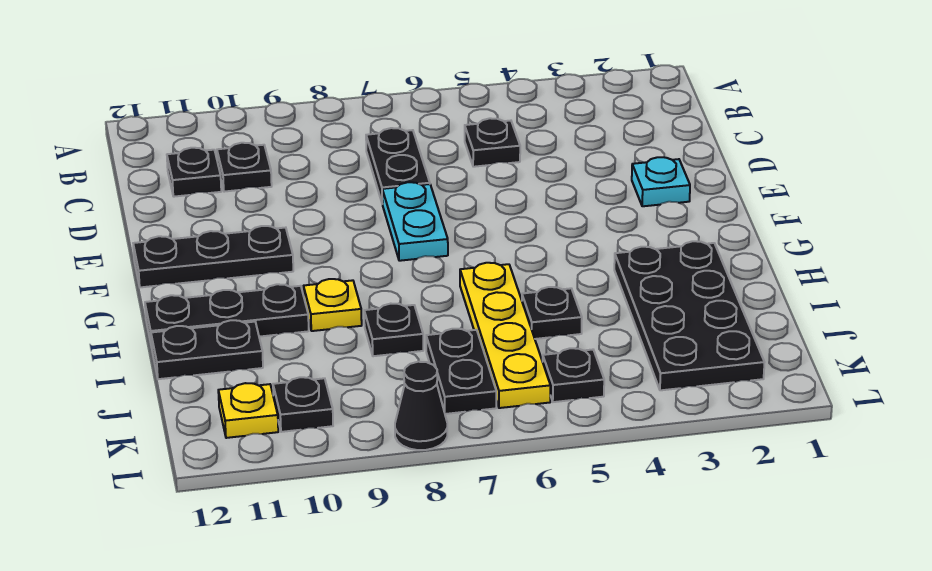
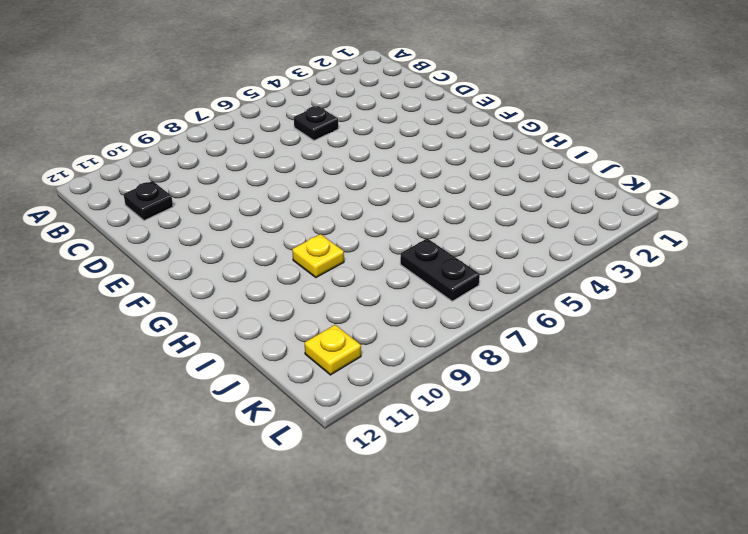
none -> black plate C7:D7 level 1
none -> black plate C10 level 1
none -> cyan plate E2 level 1

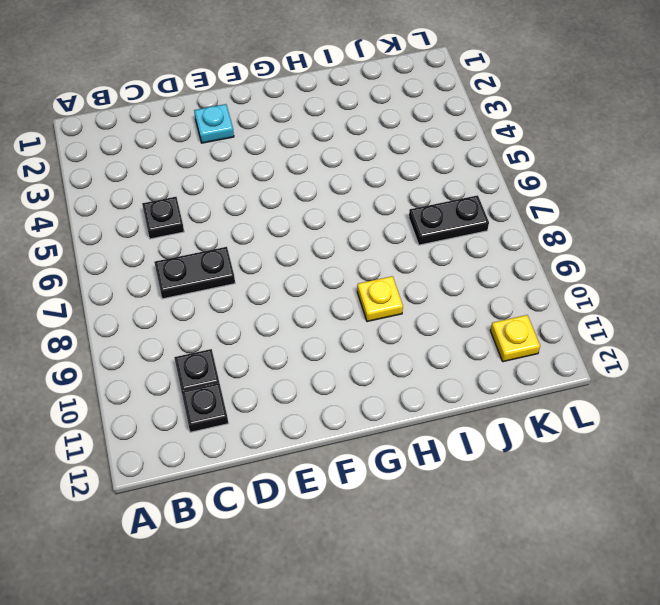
none -> cyan plate E7:F7 level 1
none -> black plate F10:F12 level 1
none -> black plate H2:K3 level 1

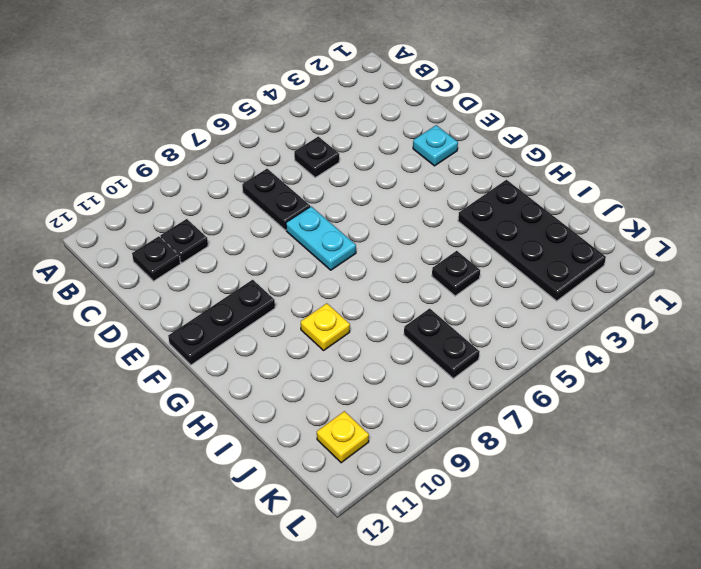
none -> yellow plate H6:K6 level 1
none -> black plate H10:H12 level 1
none -> black plate I8 level 1

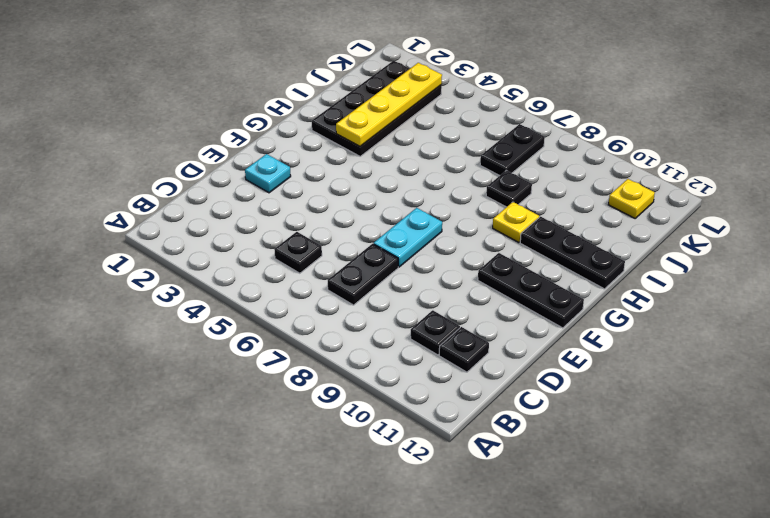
yellow plate H3:K3 level 2 -> yellow plate H6:K6 level 1
none -> black plate I5 level 1
none -> black plate I11:I12 level 1
none -> black plate K5 level 1

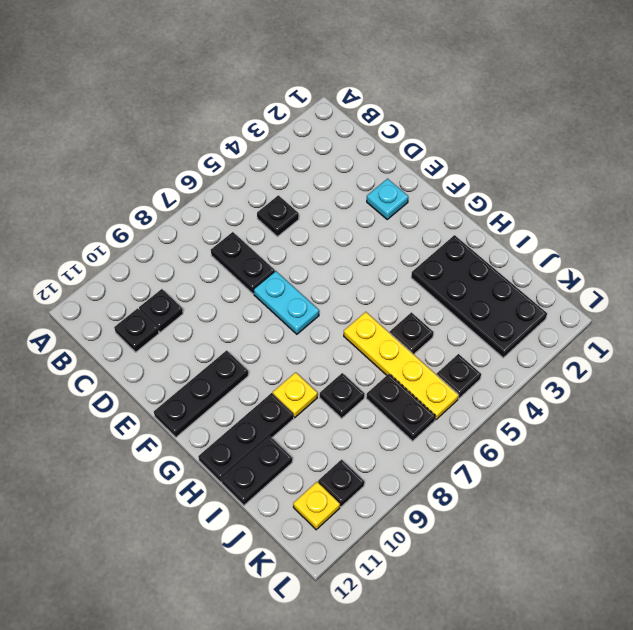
none -> black cone L8 level 1

